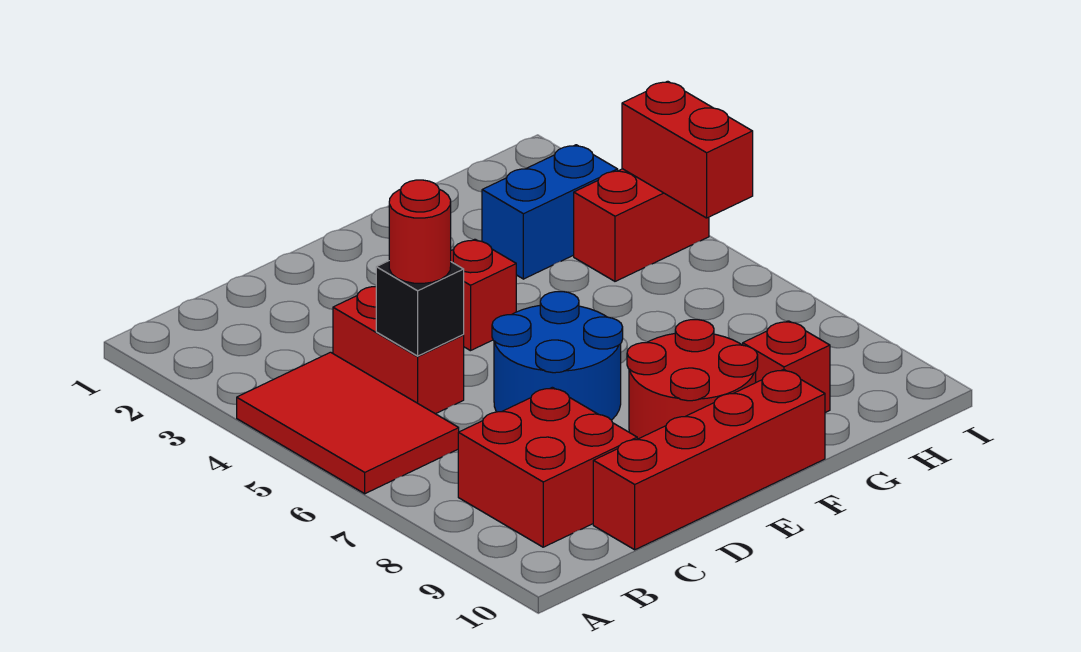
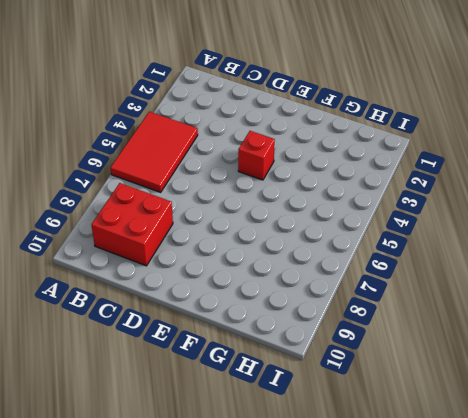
none -> red brick C4:C5 level 1
none -> red brick C10:F10 level 1
none -> blue round brick D6:E7 level 1

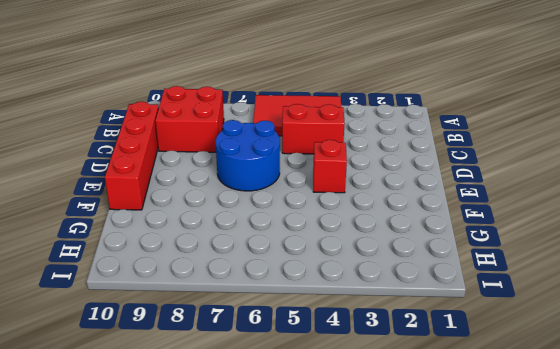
none -> red round brick E8:F9 level 1
none -> blue brick G3:H3 level 1
none -> red brick G9 level 1

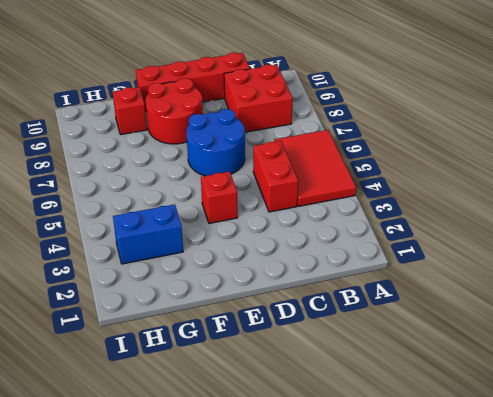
none -> red brick H4:I4 level 1
none -> black brick C5 level 2
none -> red brick I4:I5 level 2

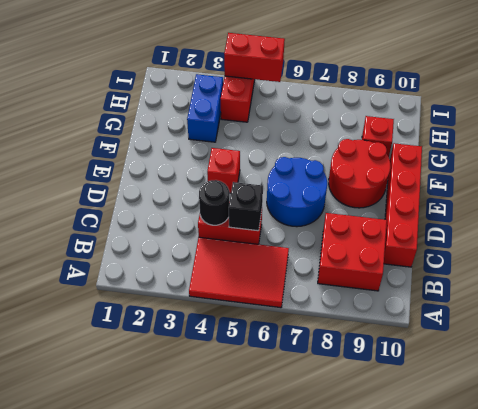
black round brick C4 level 2 -> none
none -> red round brick C5 level 3

